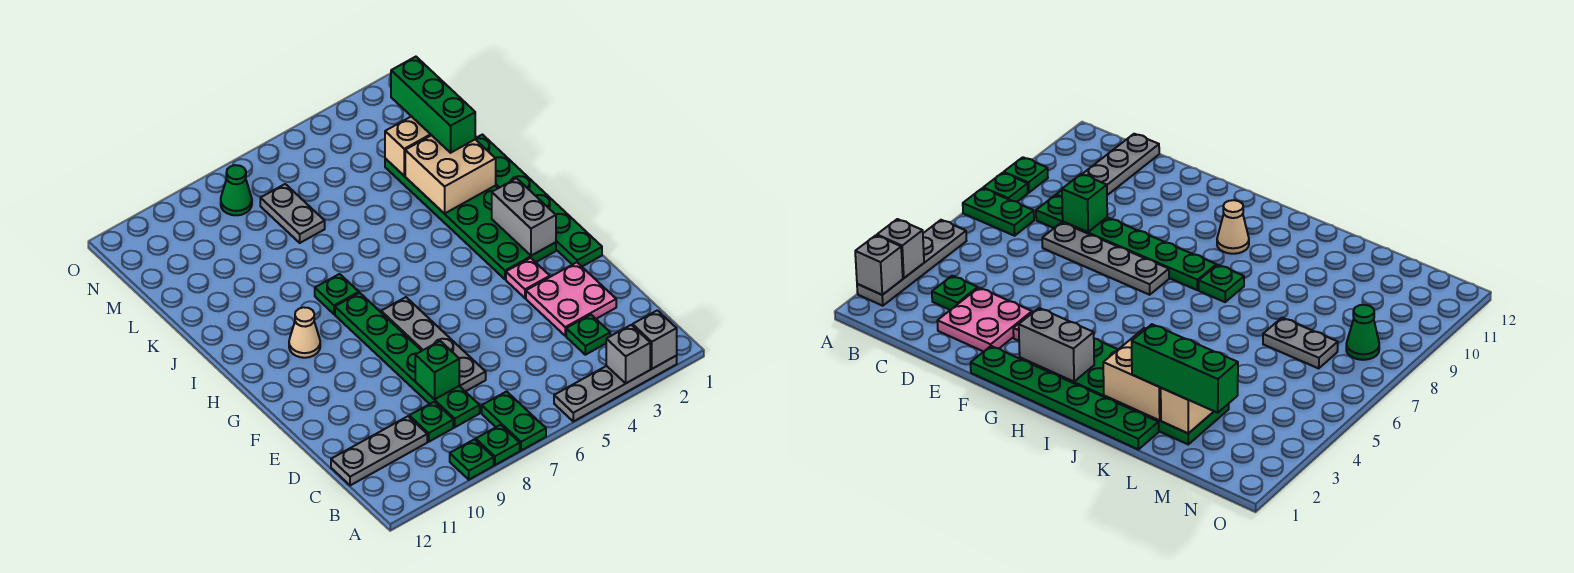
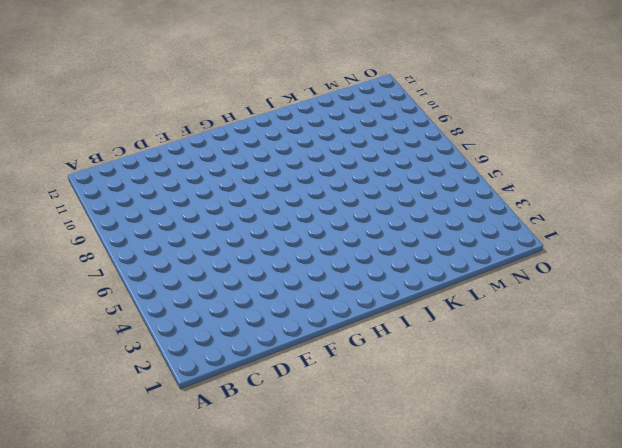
none -> grey plate A2:A5 level 1
none -> green plate A7:B7 level 1
none -> green plate A8 level 1

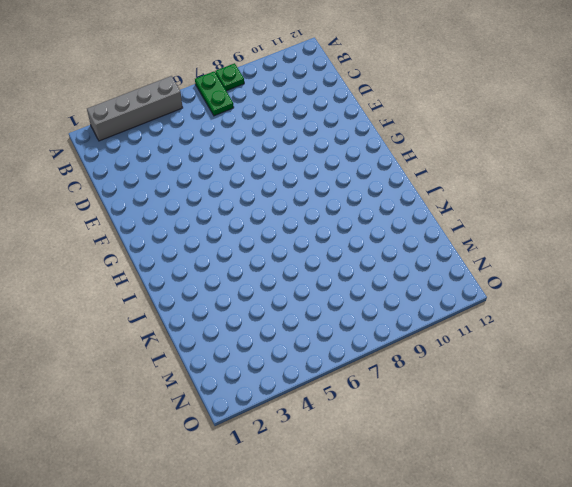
grey brick A2:A5 level 1 -> grey plate A2:A5 level 1
none -> green plate A9 level 1
none -> green plate C3 level 1
none -> green plate C8:H8 level 1

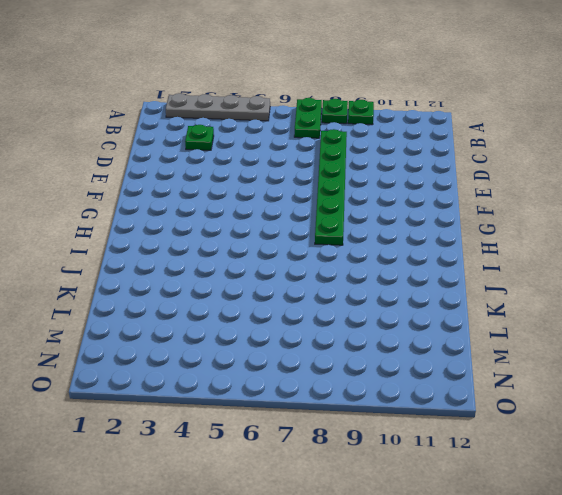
none -> green plate C9 level 1
none -> grey plate C10:C12 level 1
none -> pink plate D2:E3 level 1

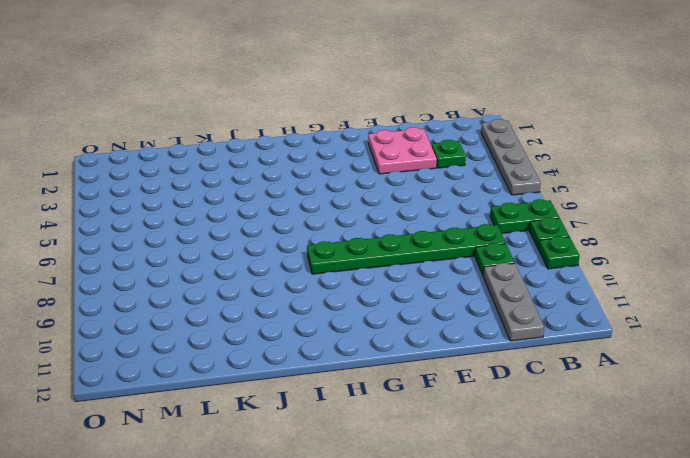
none -> grey plate D7:G7 level 1
none -> green plate F1:K1 level 1
none -> pink plate F3 level 1

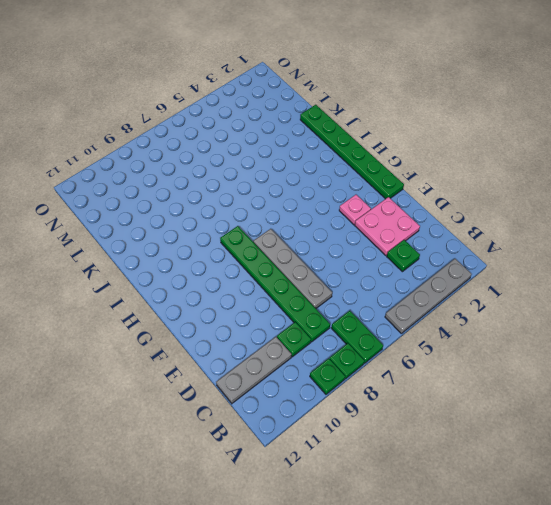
none -> green plate G2:L3 level 1
none -> tan cone H10 level 1
none -> green plate I8 level 1

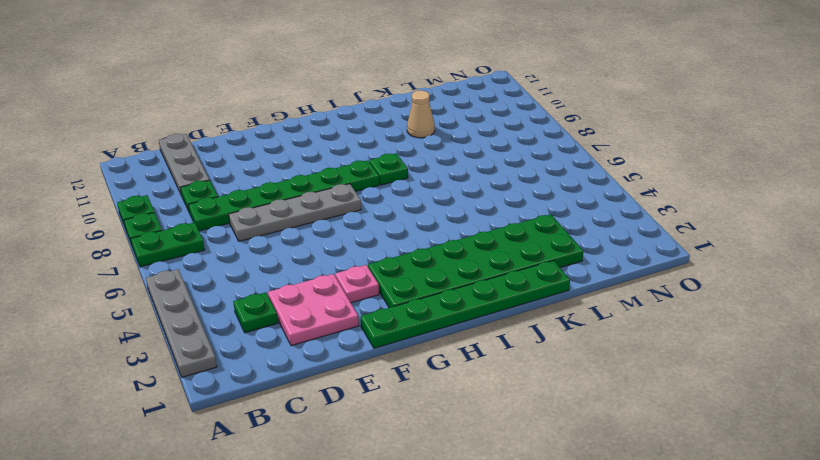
tan cone K10 level 1 -> tan cone H10 level 1
none -> grey plate L7:M7 level 1
none -> green cone N8 level 1
none -> grey brick A2 level 2

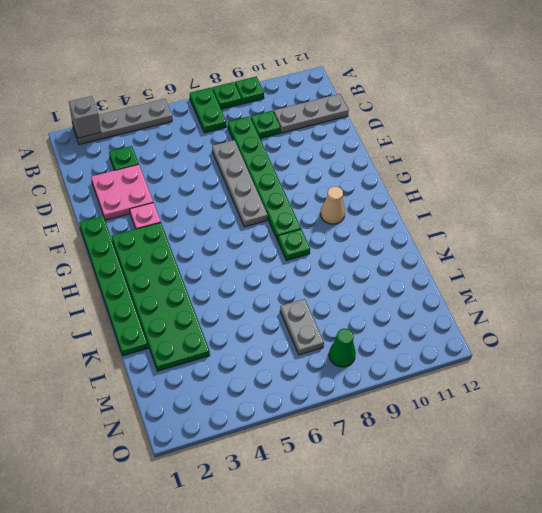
none -> grey brick A3 level 2
none -> green brick D8 level 2
none -> grey brick G2:H2 level 2

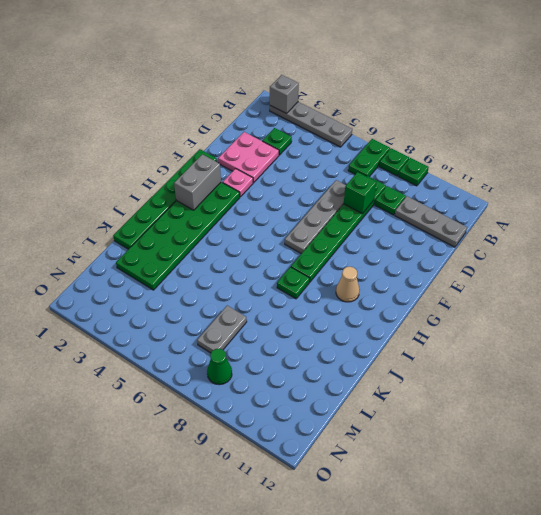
none -> grey brick A3 level 2
none -> tan brick J2:K3 level 2
none -> tan brick L2:L3 level 2

